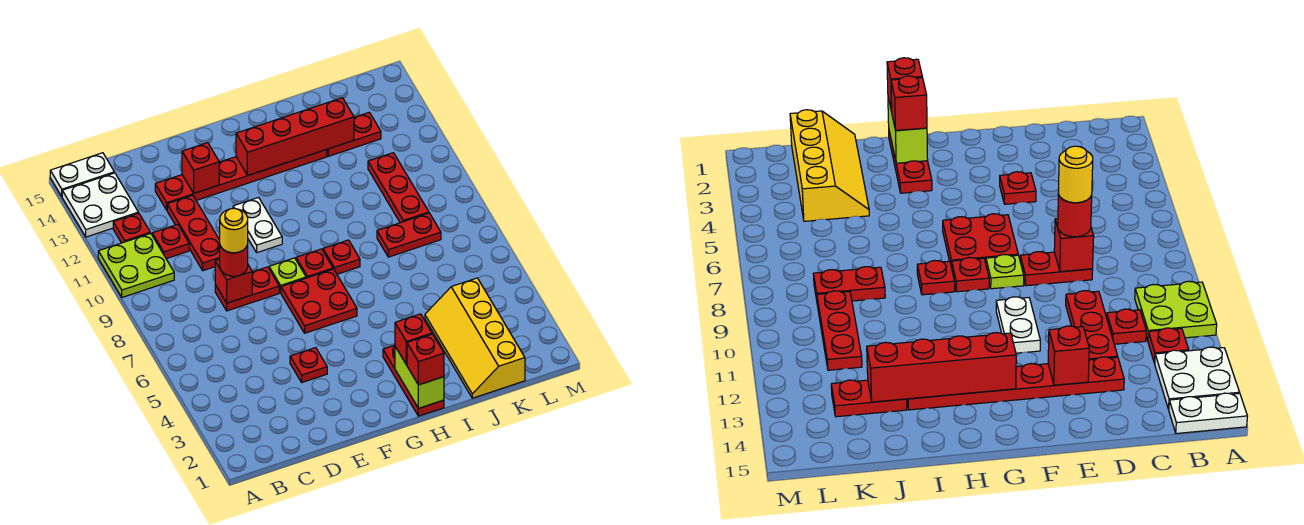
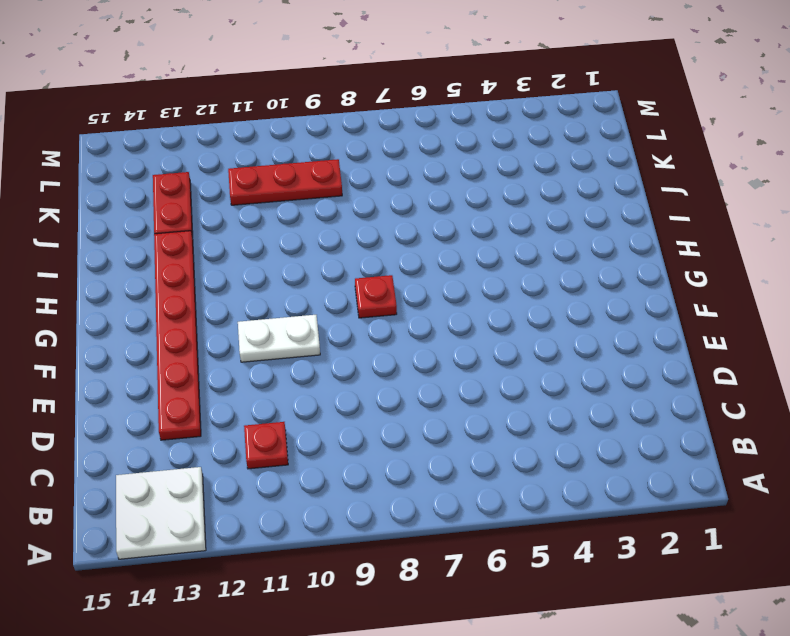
none -> lime plate A10:B11 level 1
none -> white plate A15:B15 level 1
none -> red plate B12 level 1

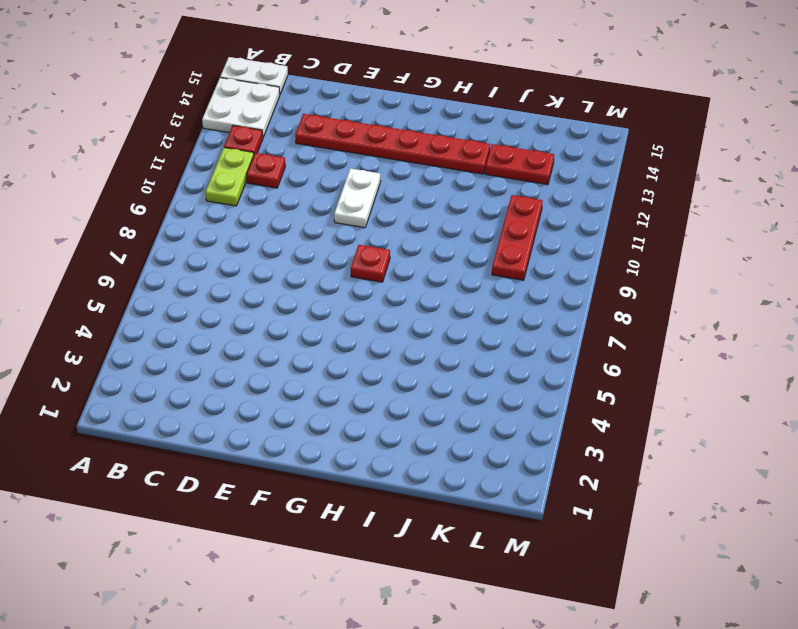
lime plate B10:B11 level 1 -> lime plate A10:B11 level 1
none -> red plate D8:E8 level 1
none -> red plate D10:D12 level 1
none -> red plate E4 level 1

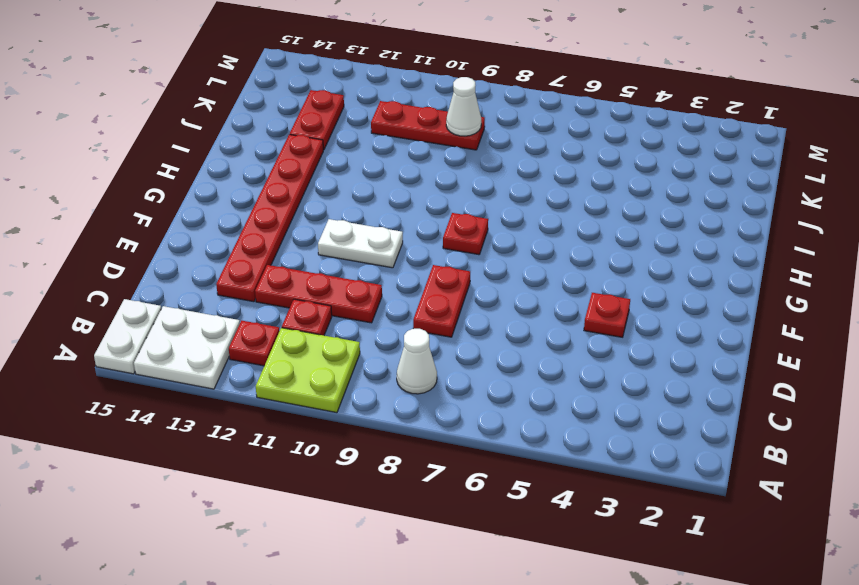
white cone B8 level 1 -> none
white cone K9 level 2 -> none
none -> red plate F6:G7 level 1
none -> lime plate F8 level 1
none -> red plate H1:H3 level 1

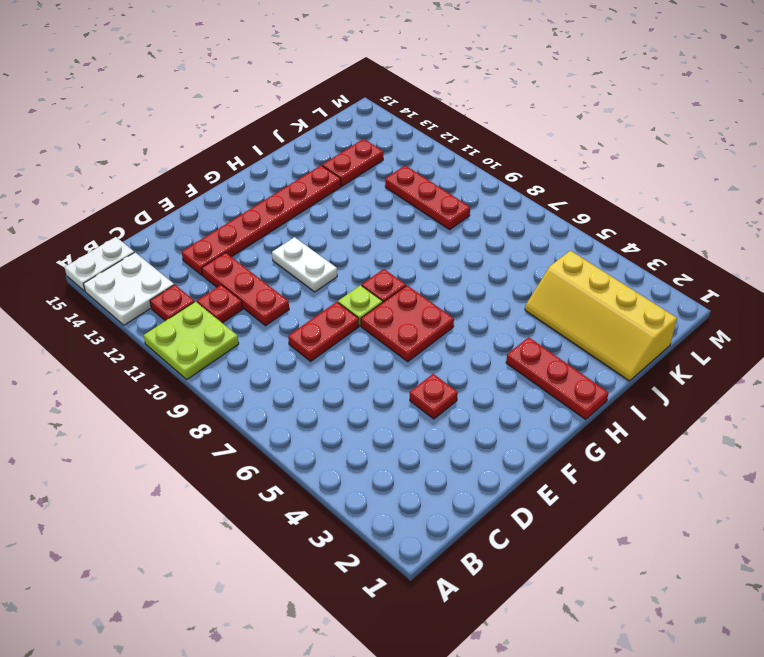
none -> red plate H8 level 1
none -> red plate J8:K8 level 1
none -> red brick D8 level 2

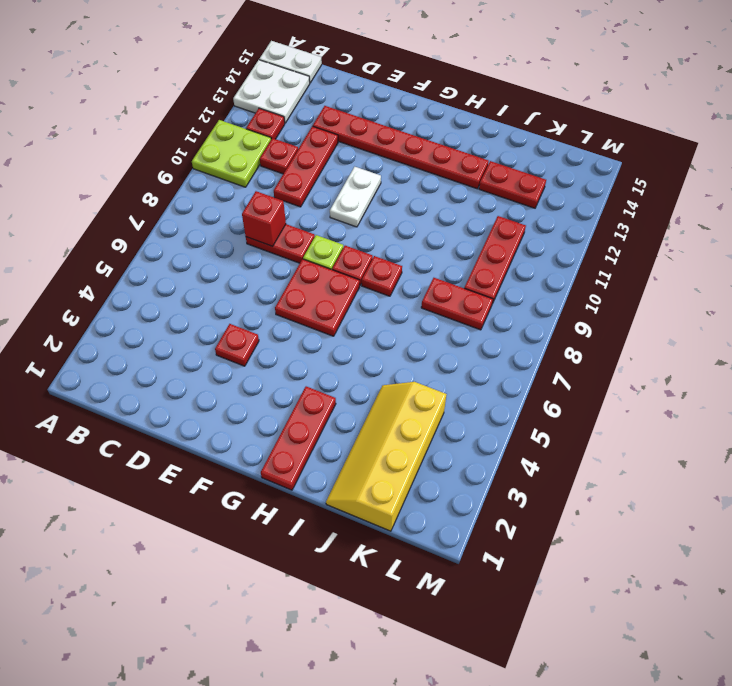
none -> red brick E13 level 2
none -> red brick G13:J13 level 2
none -> lime brick H1:H2 level 2

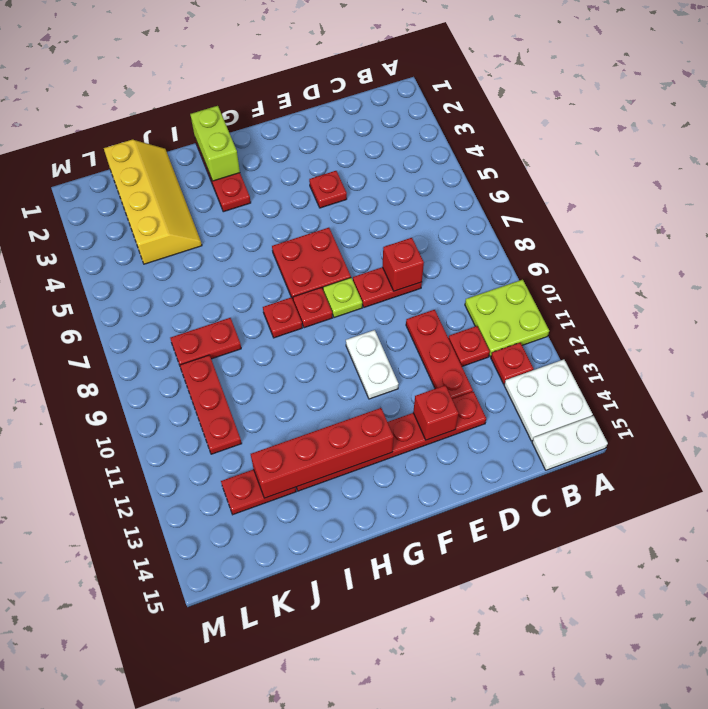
none -> red round brick D8 level 3
none -> red brick H1 level 3
none -> red brick H2 level 3

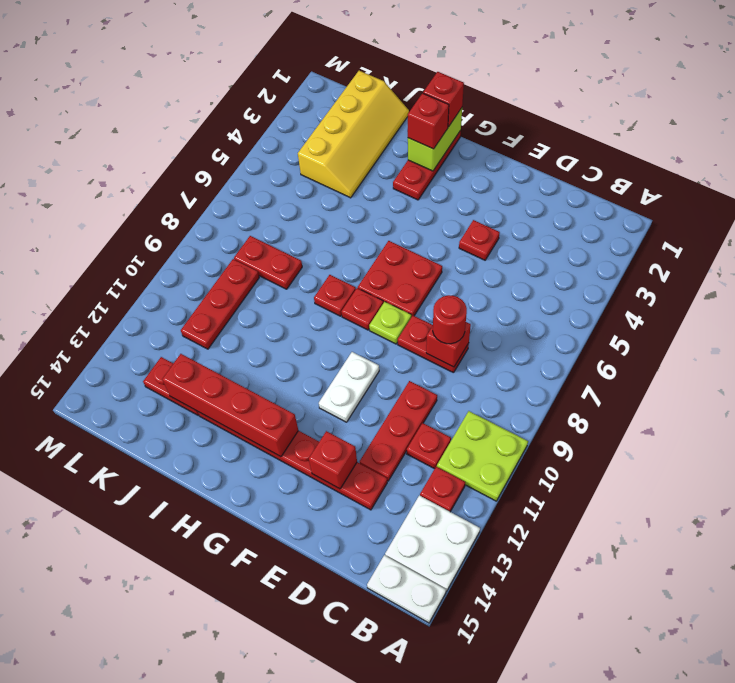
none -> yellow round brick D8 level 4

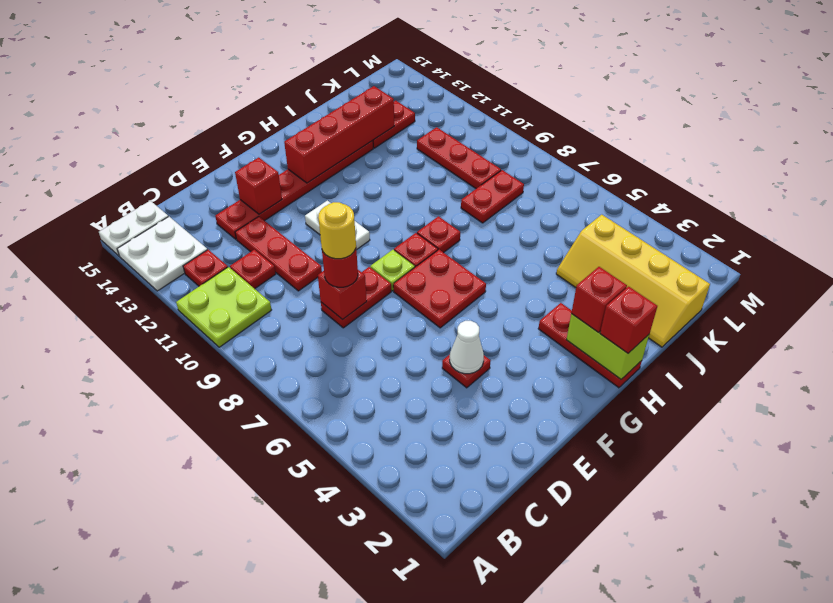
white cone E4 level 2 -> none

